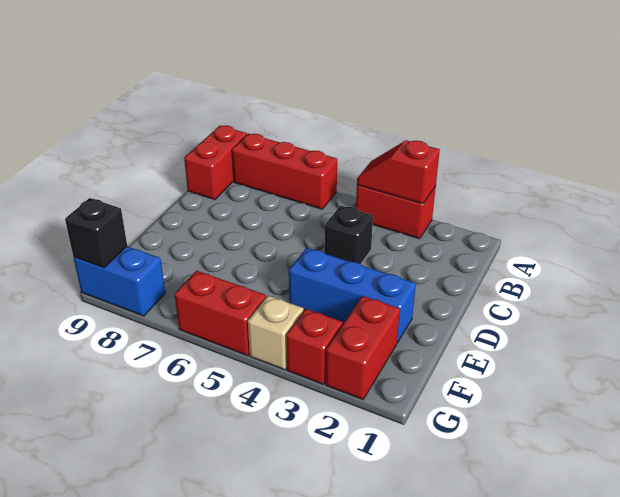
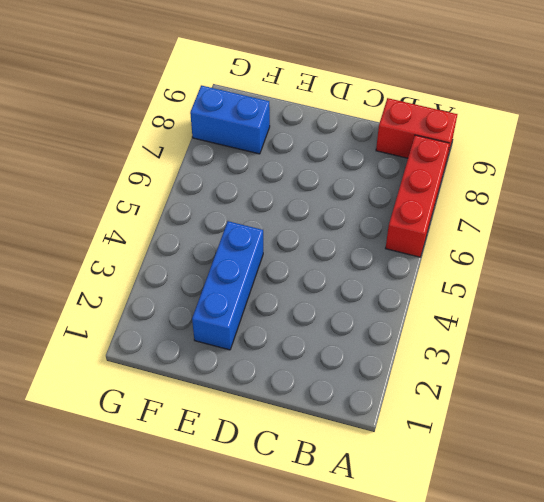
blue brick F8:G8 level 1 -> blue brick G8:G9 level 1
none -> red brick A3:A4 level 1
none -> black brick C4 level 1
none -> red brick F2:G2 level 1

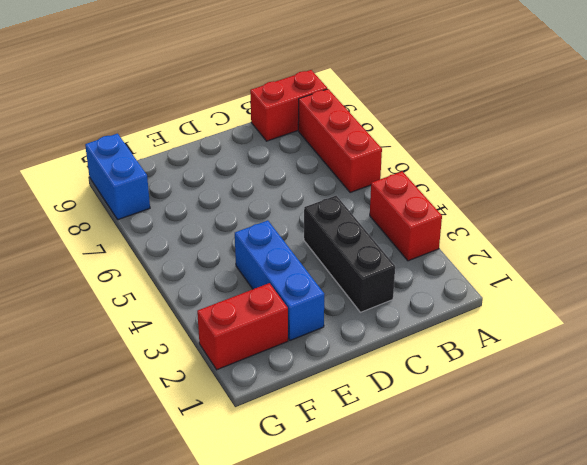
black brick C2:C4 level 1 -> black brick C4 level 1
none -> red brick G3 level 1
none -> tan brick G4 level 1
none -> red brick G5:G6 level 1

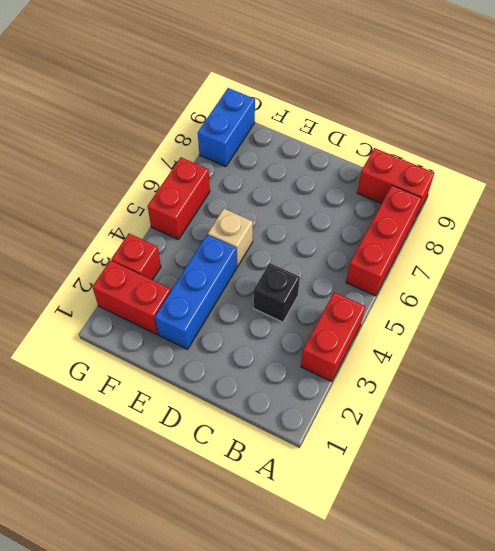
tan brick E5 level 1 -> tan brick G4 level 1
none -> red slope A3:A4 level 2 top 3
none -> black brick G9 level 2

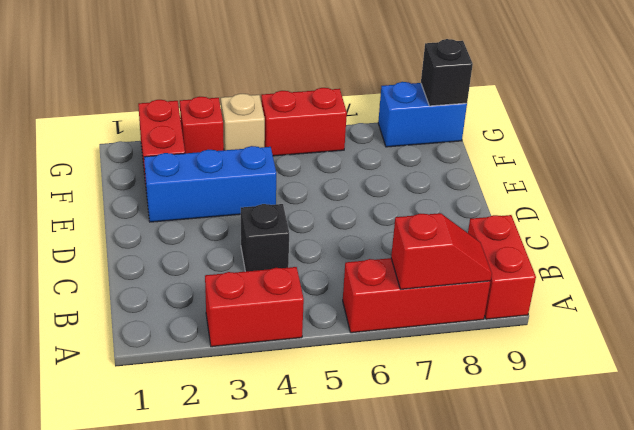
red slope A7:A8 level 2 top 7 -> red slope A3:A4 level 2 top 3

